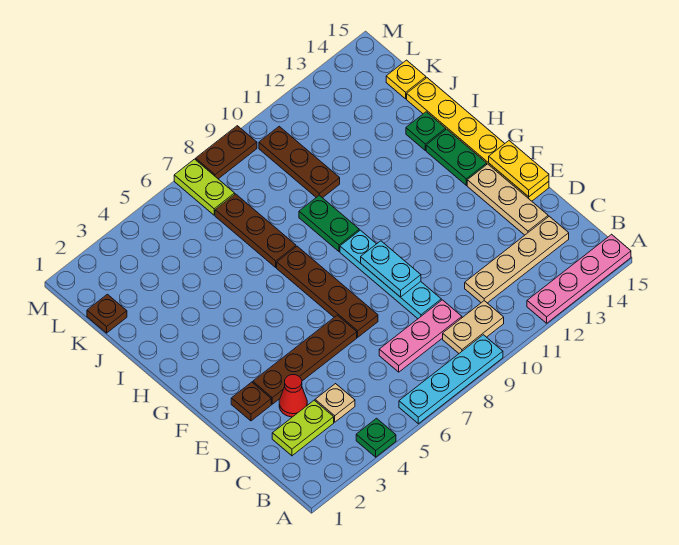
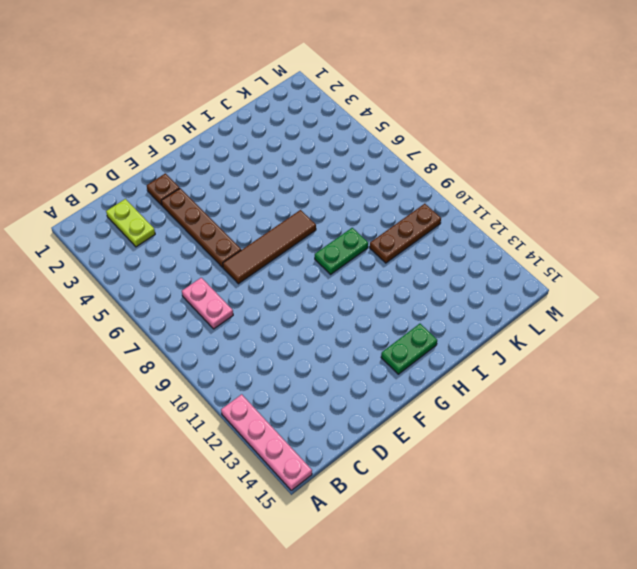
pink plate C7:C8 level 1 -> pink plate C7:C9 level 1
brown tile E7:H7 level 1 -> brown plate E7:H7 level 1
none -> green plate A4 level 1
none -> cyan plate A6:A9 level 1
none -> tan plate B9:B10 level 1

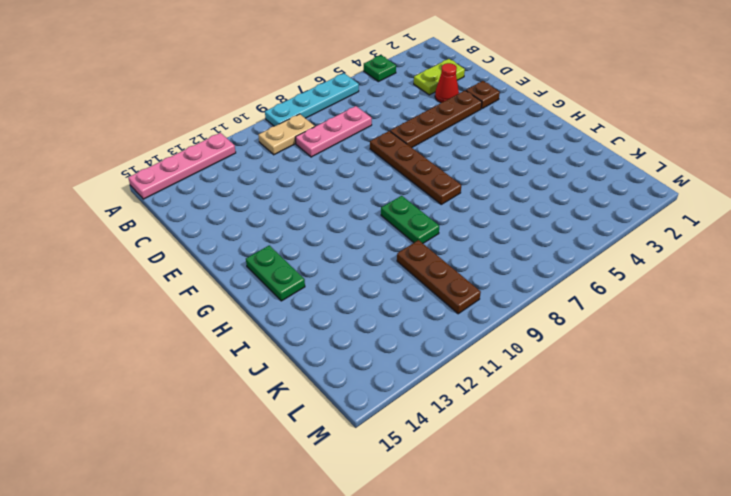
none -> tan plate C4 level 1
none -> tan plate C11:C14 level 1
none -> cyan plate D9:G9 level 1

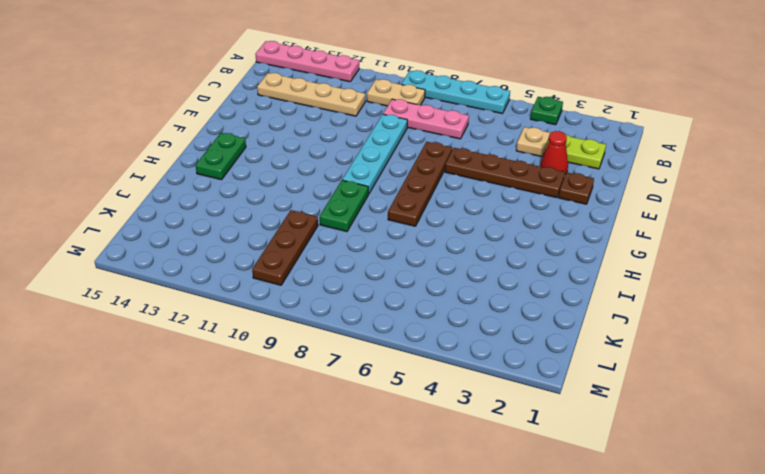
none -> tan plate D14:F14 level 1
none -> yellow plate E15:J15 level 1
none -> brown plate I7:K7 level 1

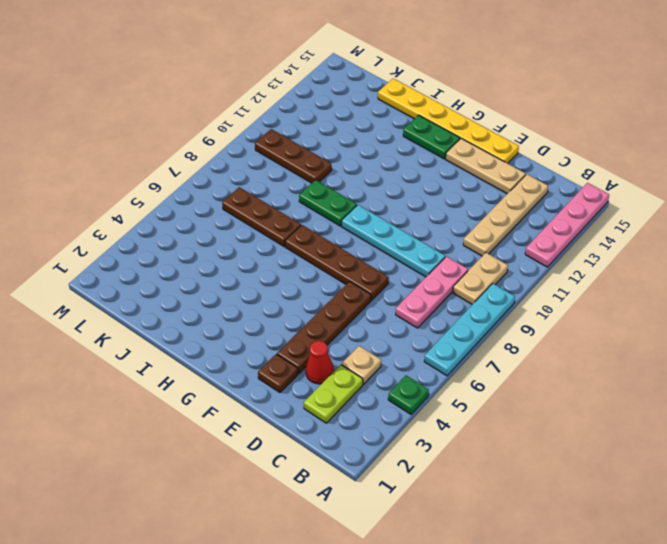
none -> green plate I14 level 1
none -> brown plate K1 level 1
none -> yellow plate K15 level 1

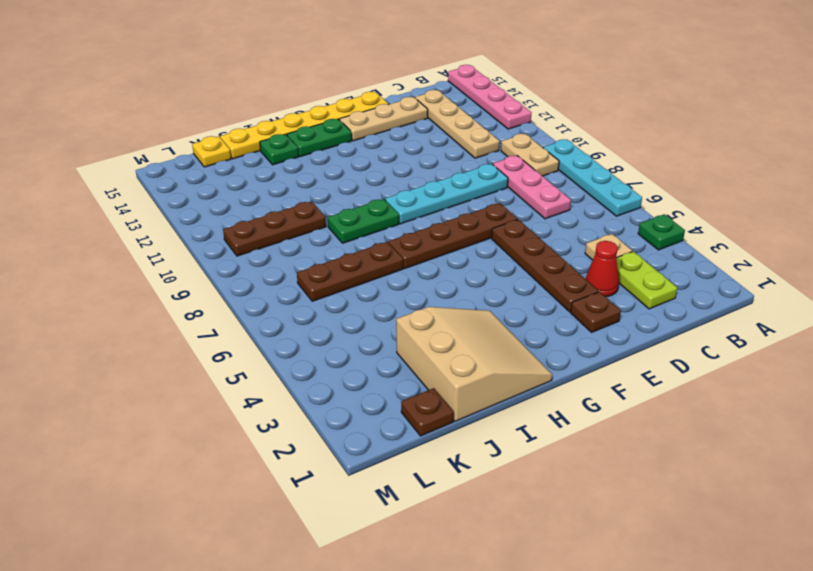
tan slope H1:J3 level 1 top J -> none
none -> lime plate L7:M7 level 1
none -> brown plate M8:M9 level 1
none -> cyan plate E9:F9 level 2

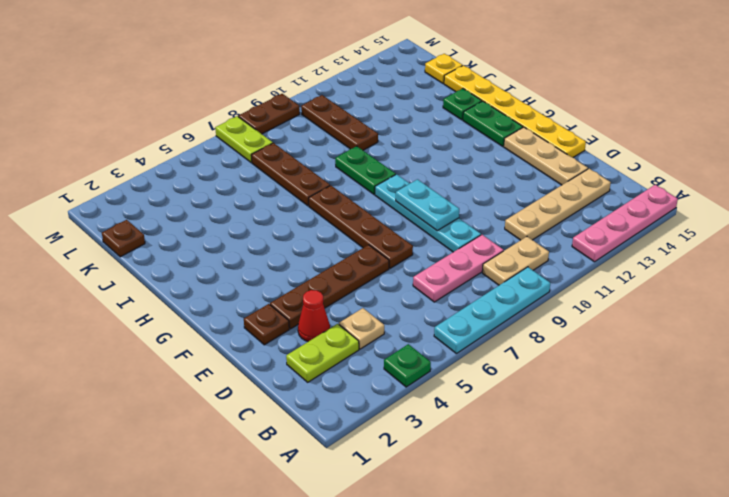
none -> yellow plate E15:F15 level 2

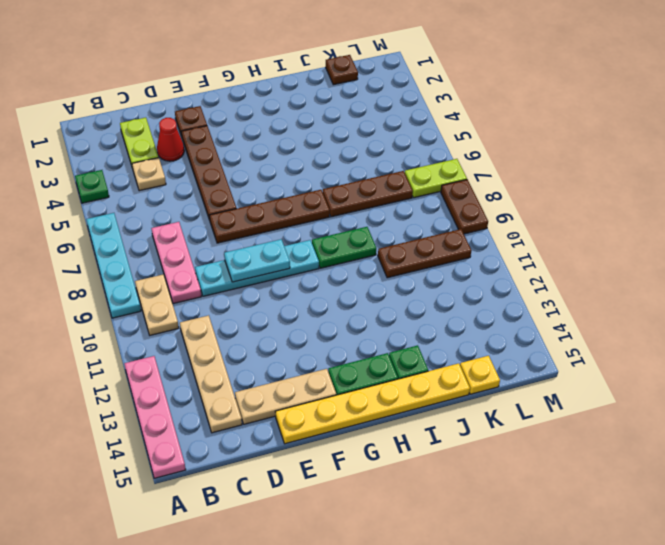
none -> yellow plate E15:F15 level 2

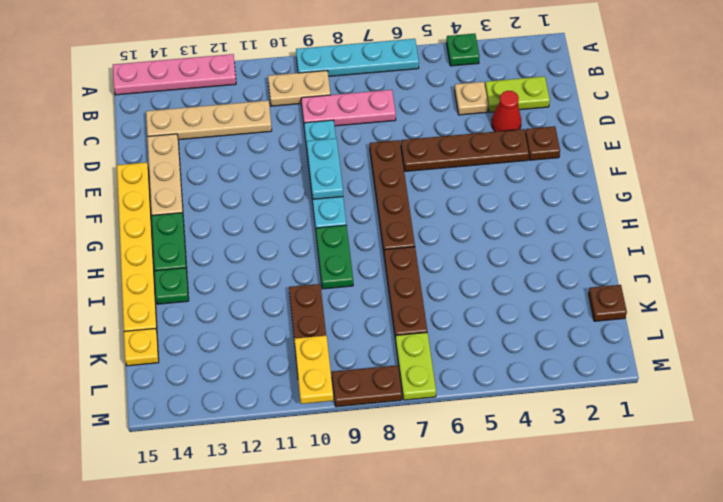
yellow plate L10:M10 level 2 -> yellow plate E15:F15 level 2

